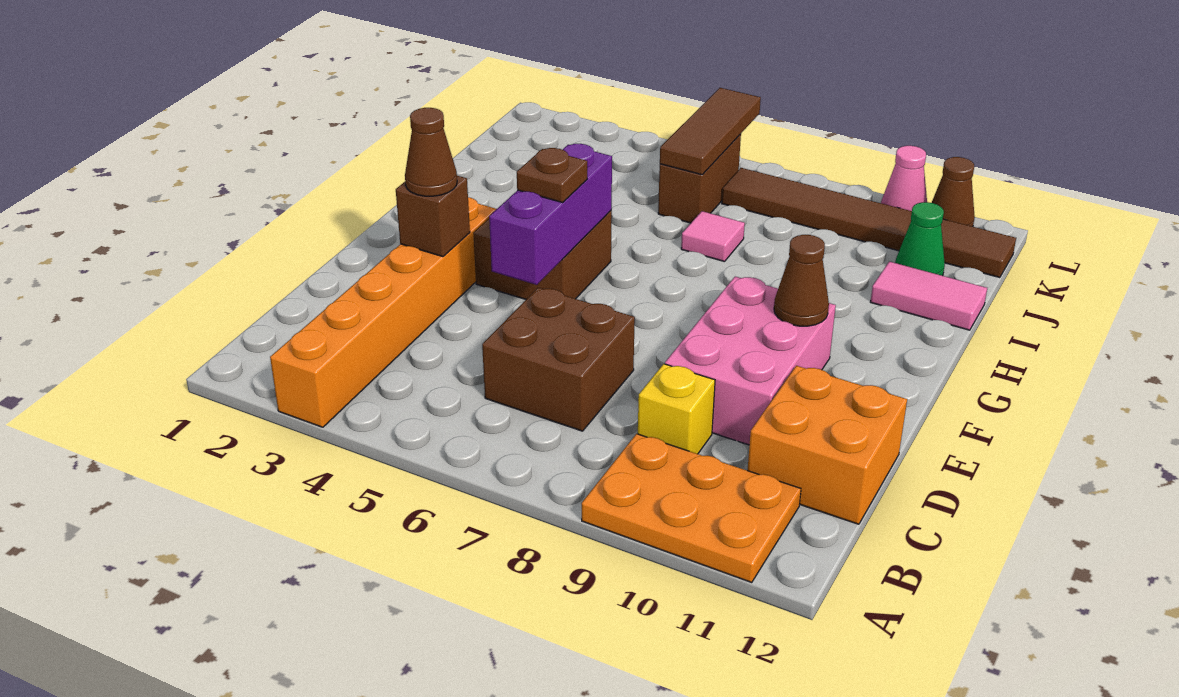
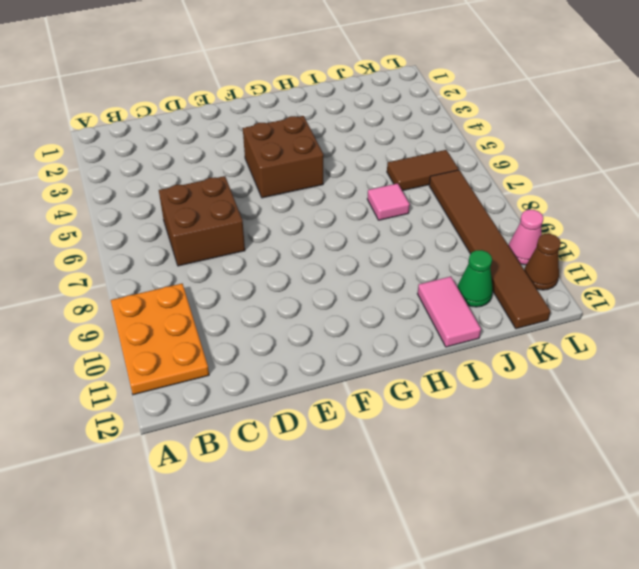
brown tile J6:K6 level 1 -> brown brick J6:K6 level 1
none -> orange brick A3:F3 level 1
none -> yellow brick C9 level 1
none -> orange brick C11:D12 level 1

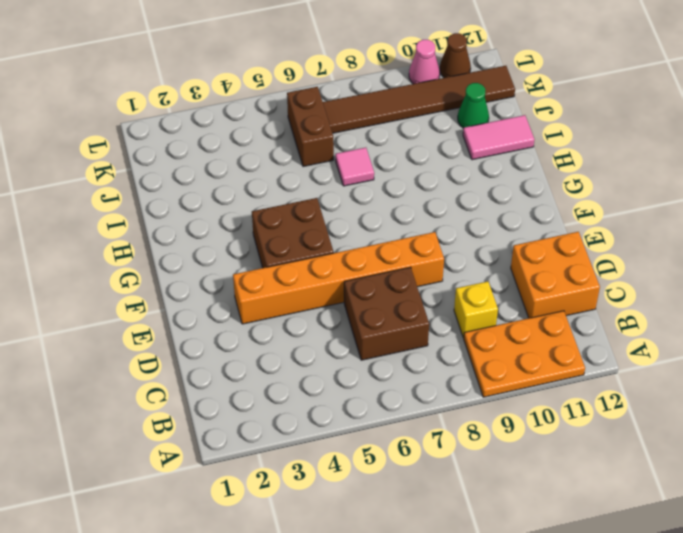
orange brick E3:E8 level 1 -> orange brick A3:F3 level 1
none -> pink brick D9:F10 level 1
none -> brown brick E3 level 2
none -> purple brick E5:G5 level 2

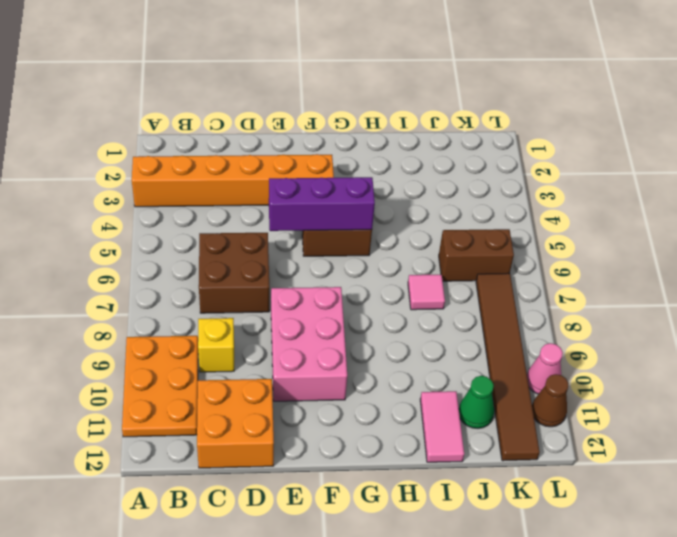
pink brick E8:F10 level 1 -> pink brick D9:F10 level 1
none -> brown brick E3 level 2
none -> brown cone F10 level 2
none -> brown tile J6:L6 level 2

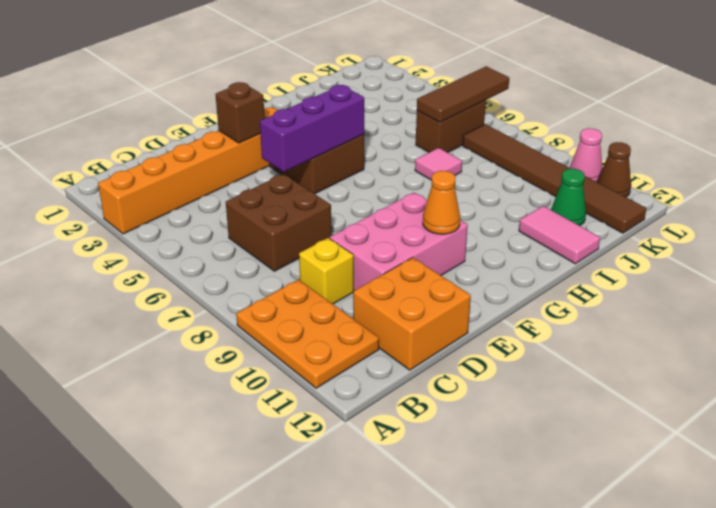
orange cone F10 level 2 -> brown cone F10 level 2
none -> brown cone E3 level 3
none -> brown plate F5 level 3

